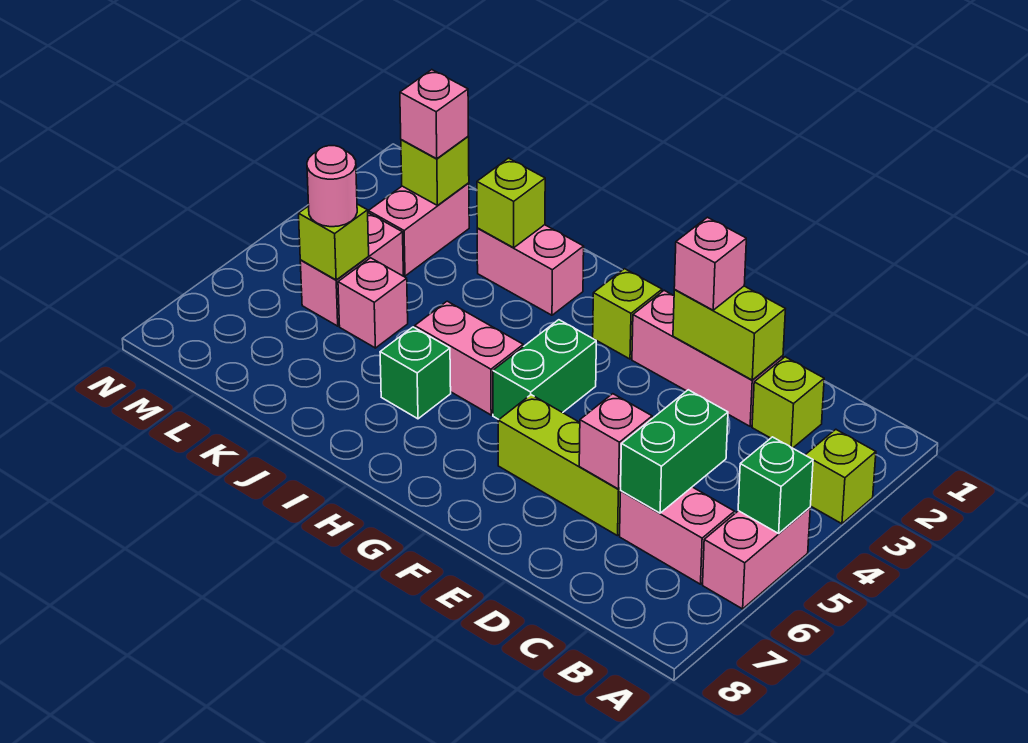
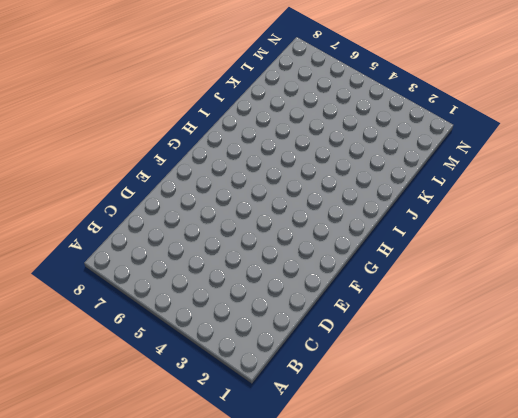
none -> lime brick A3 level 1
none -> pink brick A5:A6 level 1
none -> pink brick B6:C6 level 1

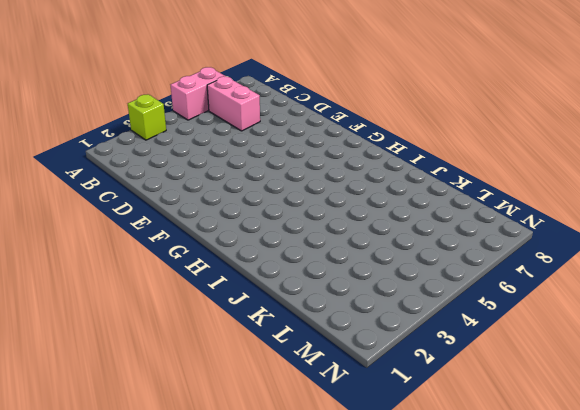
none -> lime brick C2 level 1
none -> pink brick D2:F2 level 1
none -> lime brick D6:F6 level 1

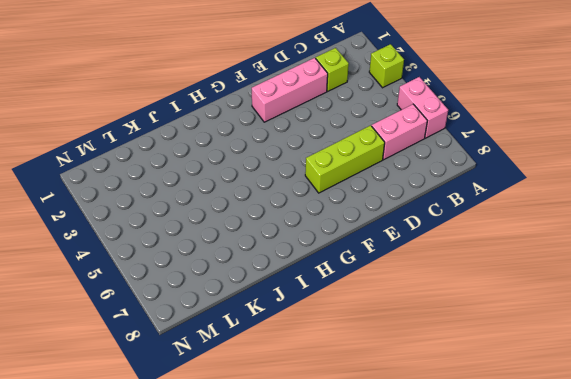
none -> lime brick G2 level 1
none -> green brick G4:G5 level 1
none -> pink brick H5:I5 level 1

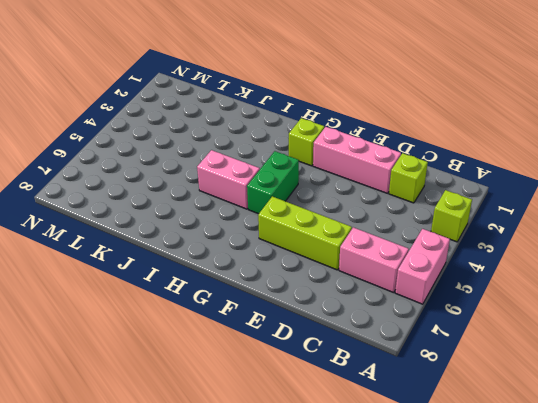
none -> pink brick I2:J2 level 1
none -> green brick I6 level 1
none -> pink brick K5 level 1

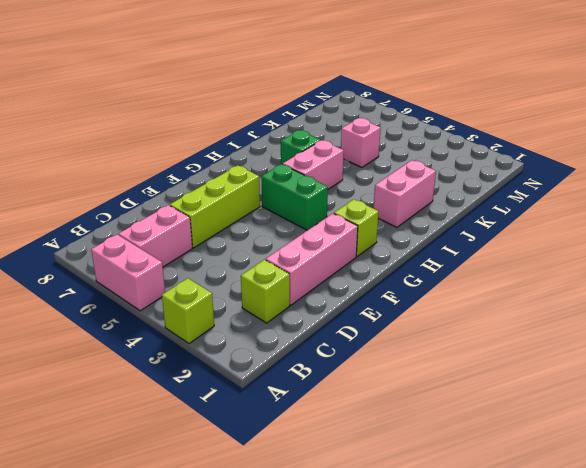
none -> pink brick L2:L3 level 1
none -> pink brick L4:L5 level 1
none -> green brick A5 level 2

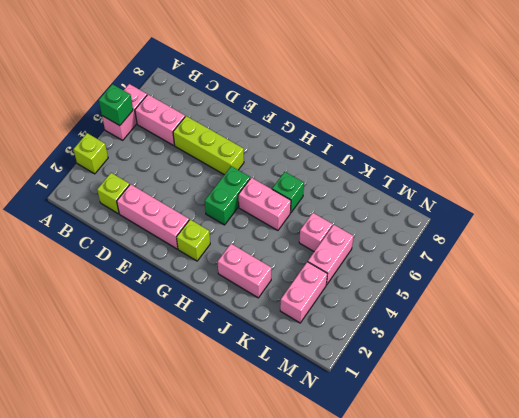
none -> green brick C5:C6 level 2
none -> lime brick D2:E2 level 2
none -> pink brick D6 level 2

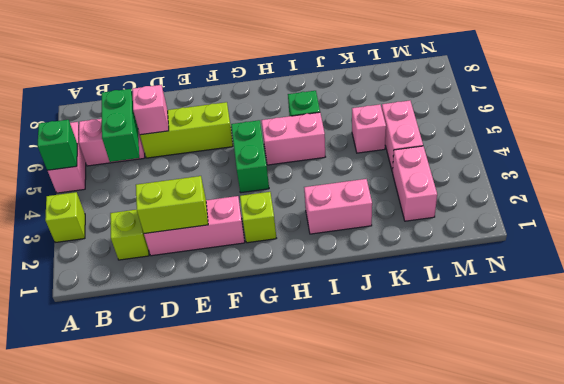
none -> lime brick J2 level 2
none -> lime brick L2 level 2
none -> lime brick L5 level 2

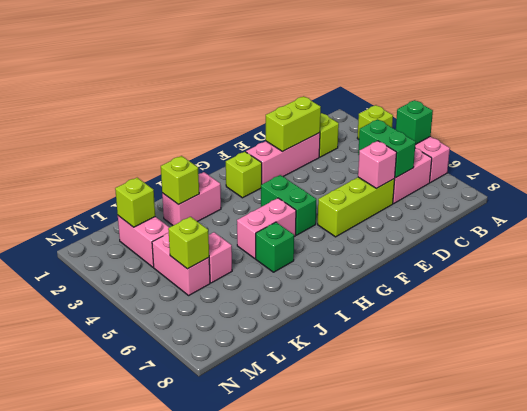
none -> pink brick E2 level 3
none -> pink brick L2 level 3
none -> pink round brick L5 level 3

